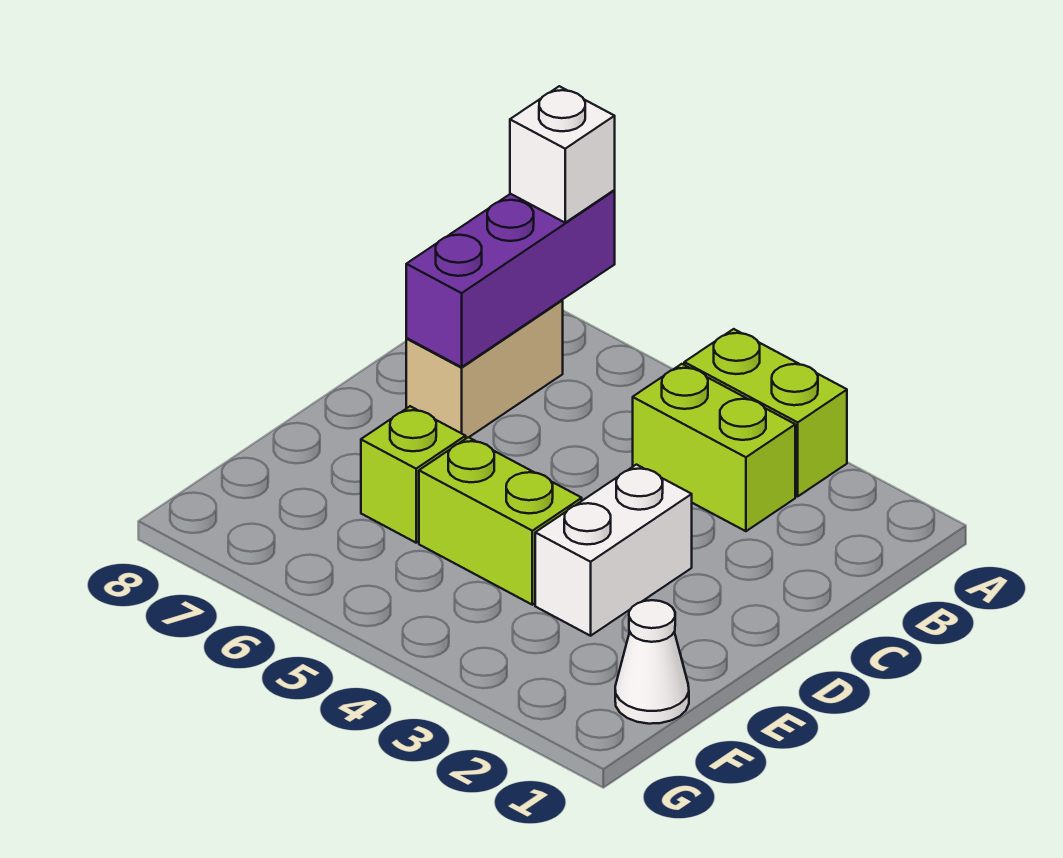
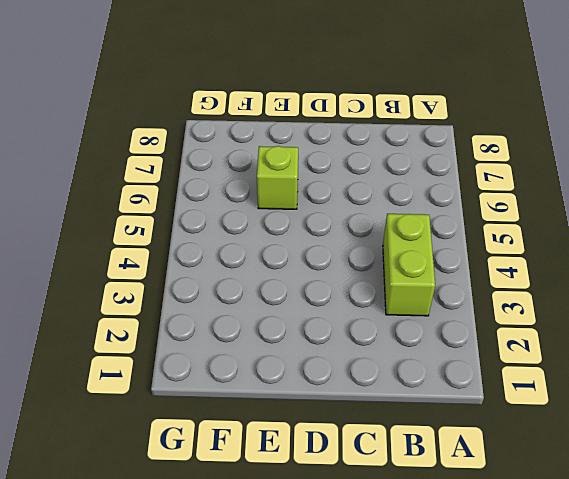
none -> lime brick A3:A4 level 1
none -> tan brick B7:C7 level 1

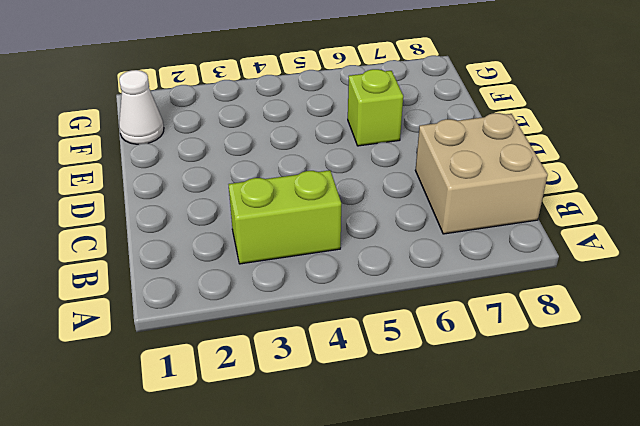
tan brick B7:C8 level 1 -> tan brick B7:C7 level 1
none -> lime brick A3:A4 level 1
none -> white brick D3:E3 level 1

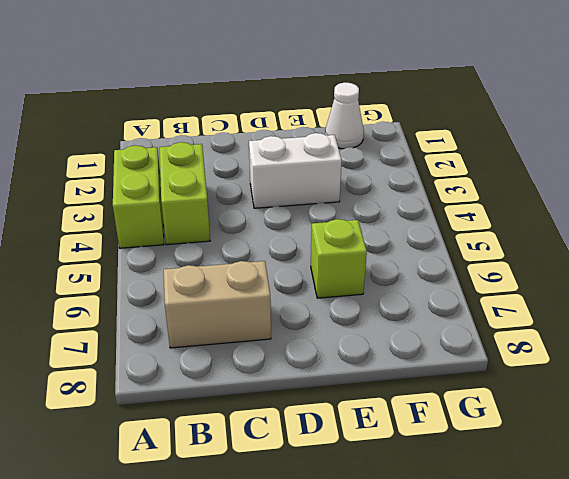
none -> lime brick E4:E5 level 1
none -> purple brick A7:C7 level 2

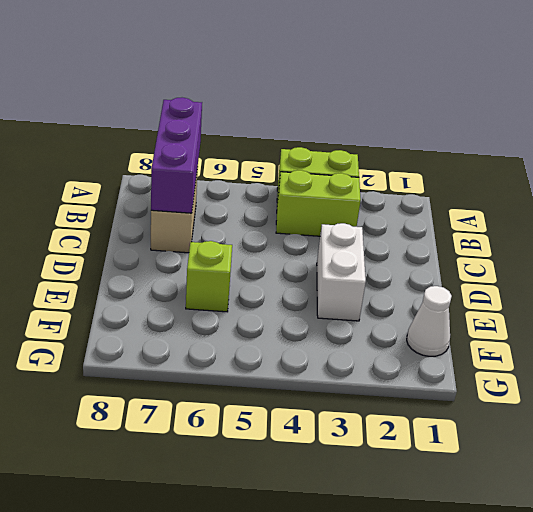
none -> lime brick E4:E5 level 1
none -> white brick A7 level 3

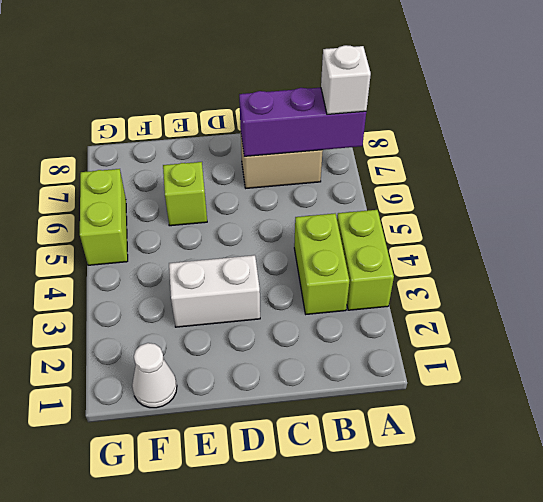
lime brick G5:G6 level 1 -> lime brick E4:E5 level 1

